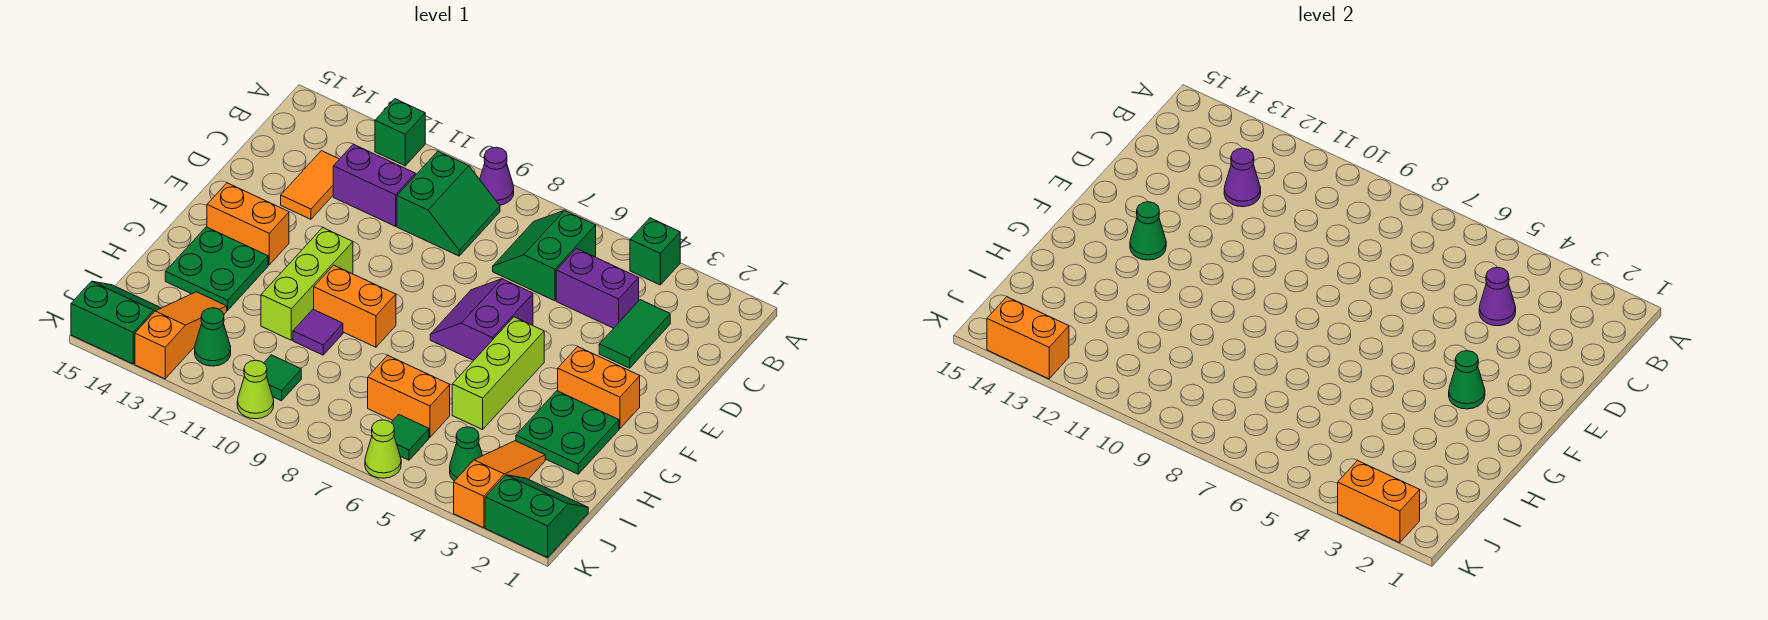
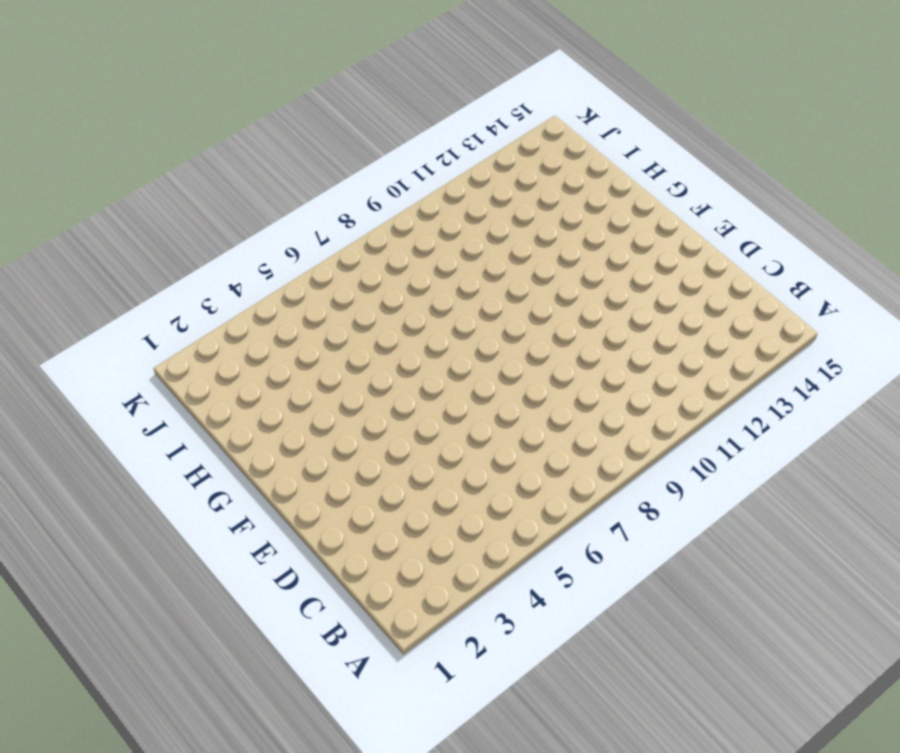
none -> green brick A4 level 1
none -> purple cone A9 level 1
none -> green brick A12 level 1
none -> green slope B6:C7 level 1 top 6

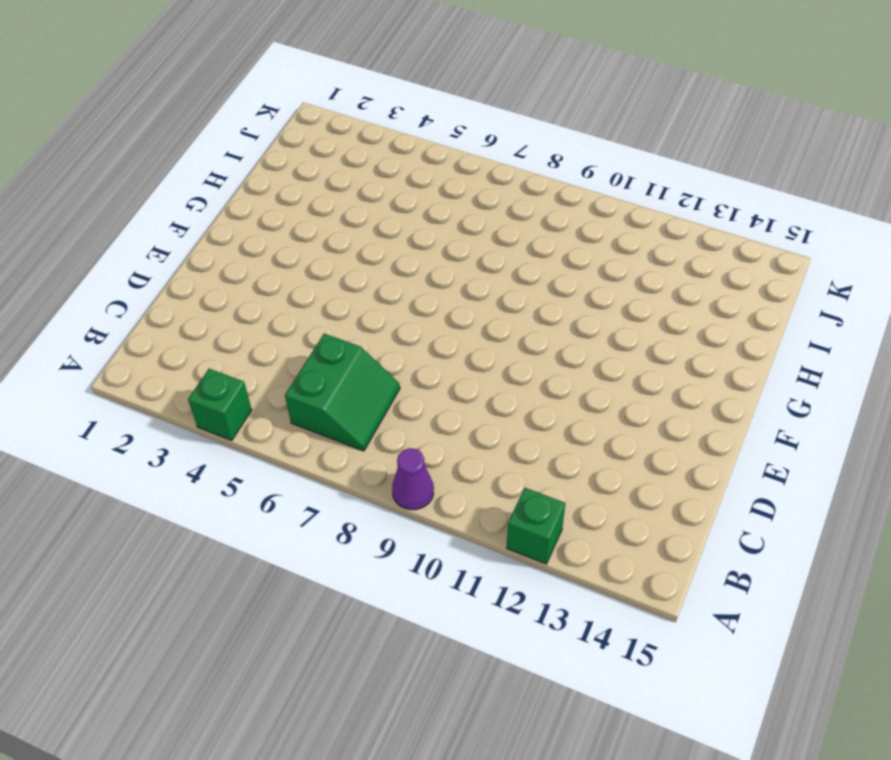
none -> green slope B9:C10 level 1 top 10
none -> green tile C3:D3 level 1
none -> purple brick C4:C5 level 1
none -> purple brick C11:C12 level 1

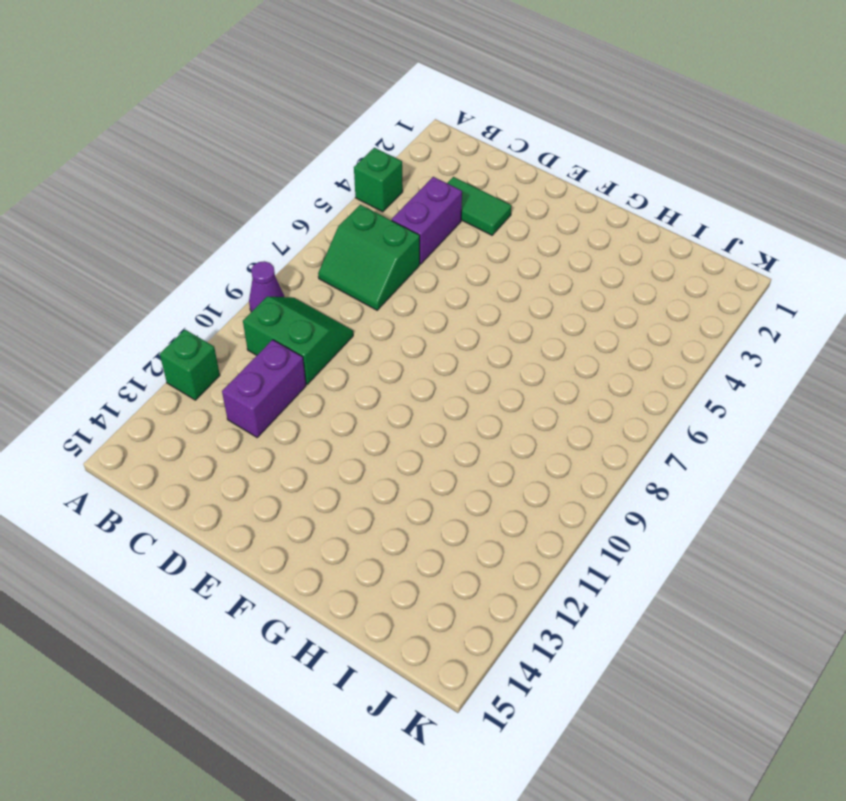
none -> orange tile C13:D13 level 1
none -> purple slope E6:F7 level 1 top 6
none -> orange brick F2:F3 level 1
none -> lime brick F5:H5 level 1

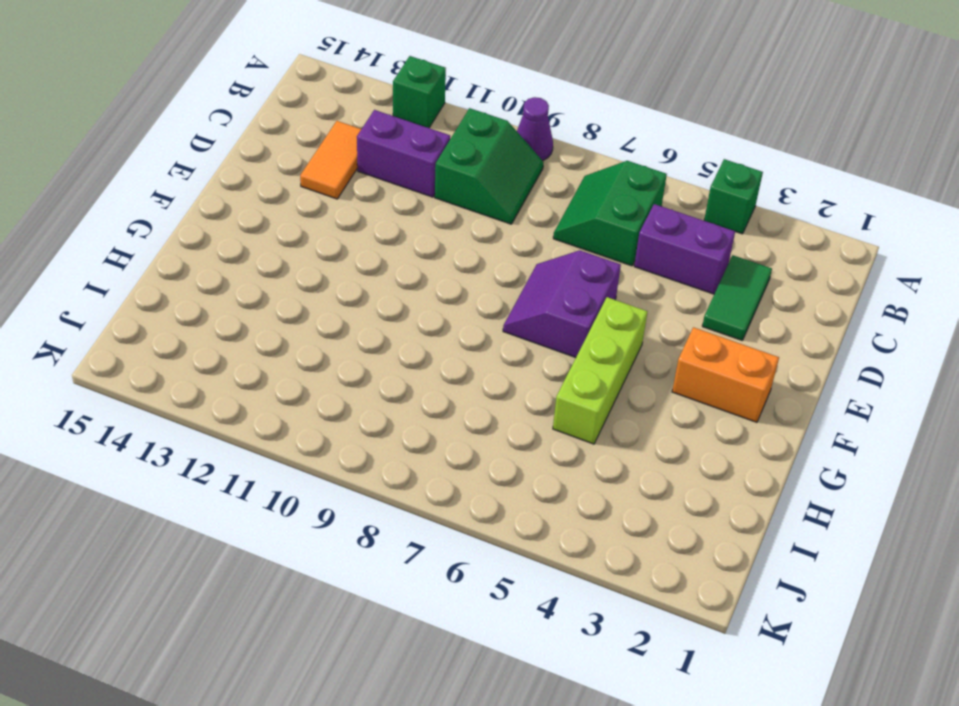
none -> lime brick F11:H11 level 1
none -> orange brick F13:F14 level 1
none -> green plate G2:H3 level 1
none -> orange brick G9:G10 level 1

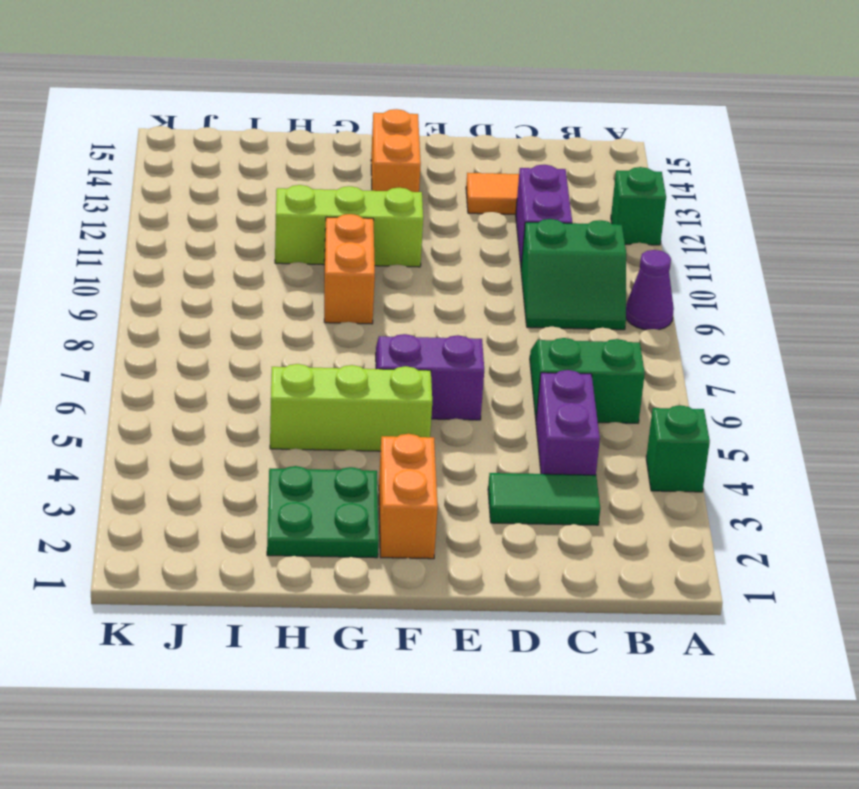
none -> green plate G13:H14 level 1
none -> purple tile H10 level 1
none -> orange slope I3:K3 level 1 top K
none -> orange brick I6:I7 level 1

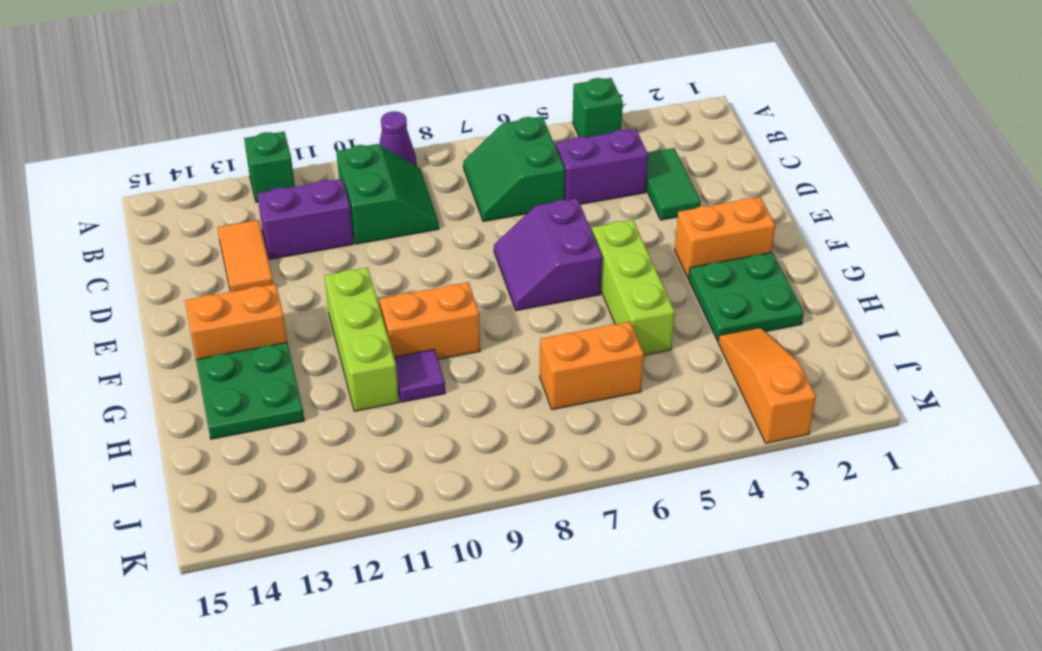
none -> orange slope I13:K13 level 1 top K
none -> green slope J1:K2 level 1 top K
none -> green cone J4 level 1
none -> green tile J6 level 1

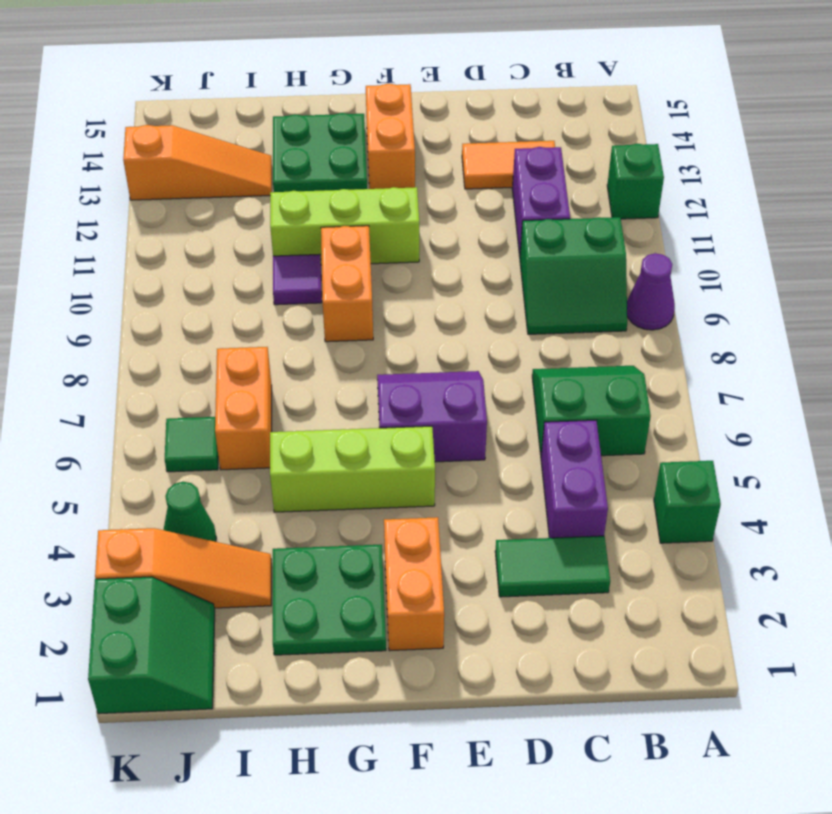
none -> green tile J10 level 1
none -> green cone J12 level 1
none -> green slope J14:K15 level 1 top K
none -> lime cone K6 level 1

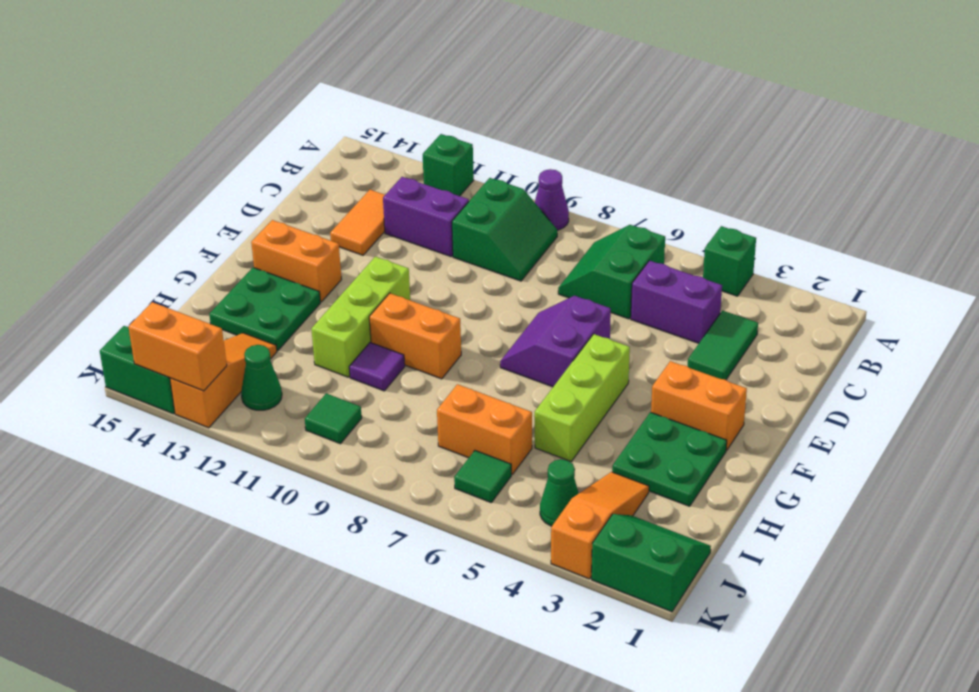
none -> lime cone K6 level 1
none -> lime cone K10 level 1
none -> purple cone C4 level 2
none -> purple cone C12 level 2

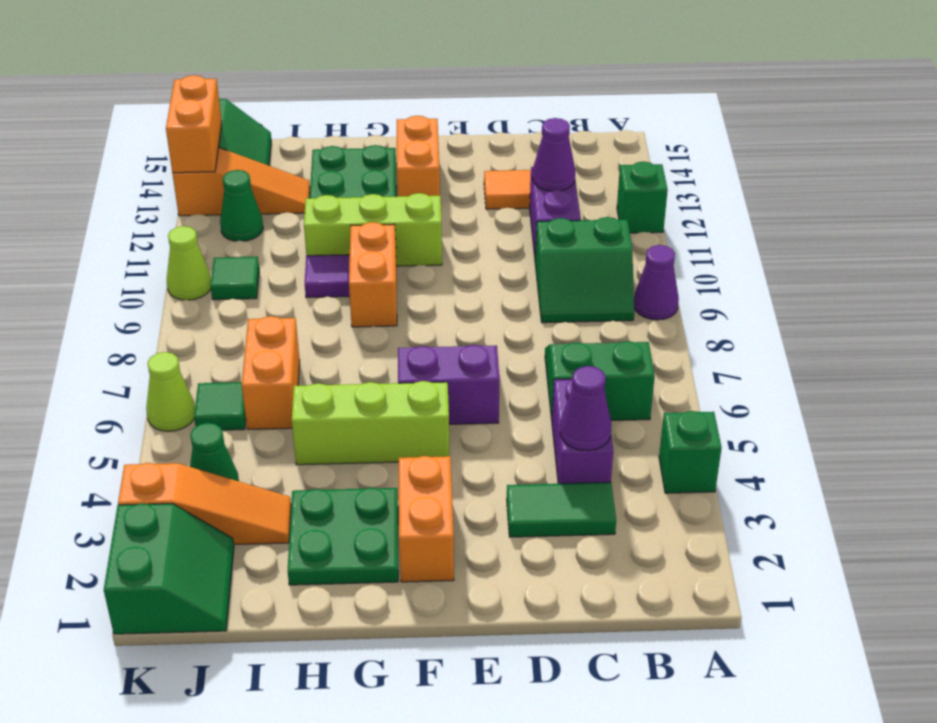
none -> green cone F3 level 2
none -> green cone F13 level 2
none -> orange brick K2:K3 level 2

